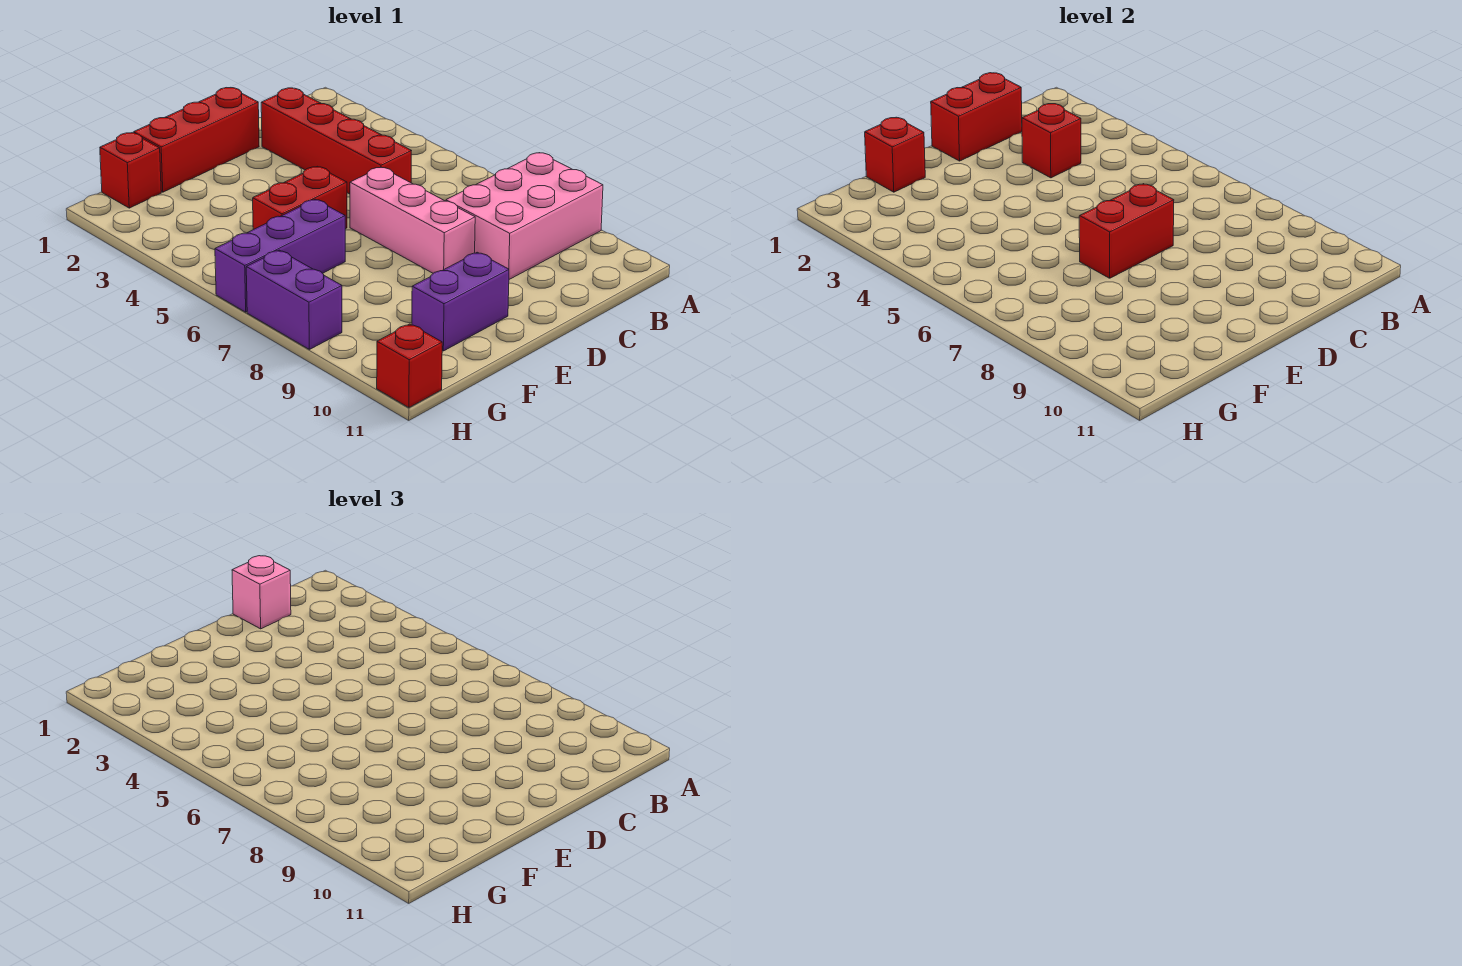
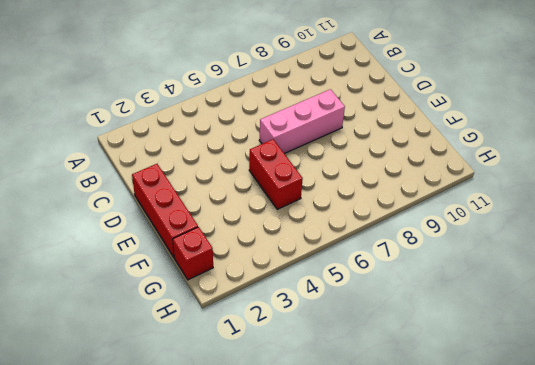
none -> pink brick A8:C9 level 1
none -> red brick C2:C5 level 1
none -> purple brick E10:F10 level 1

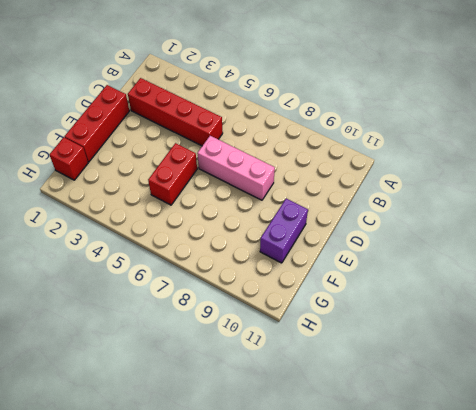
none -> pink brick A8:C9 level 1
none -> purple brick F6:H6 level 1
none -> purple brick H7:H8 level 1

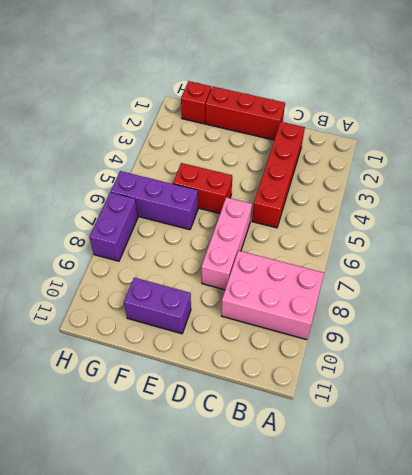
none -> red brick H11 level 1
none -> red brick C1:D1 level 2
none -> red brick C3 level 2

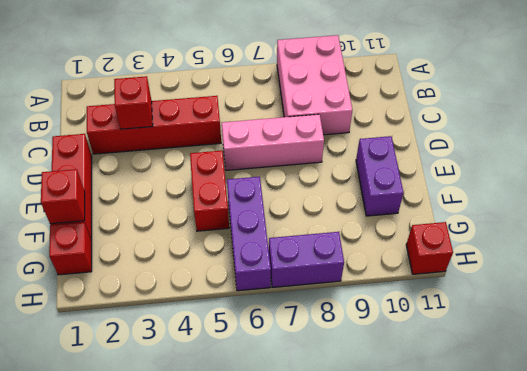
none -> red brick C1:D1 level 2
none -> red brick D7:E7 level 2
none -> pink brick C1 level 3

